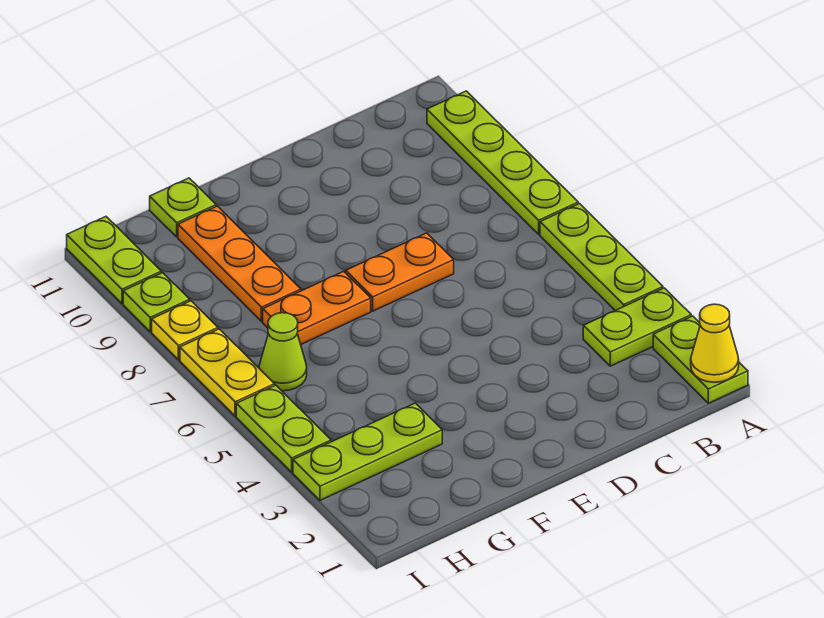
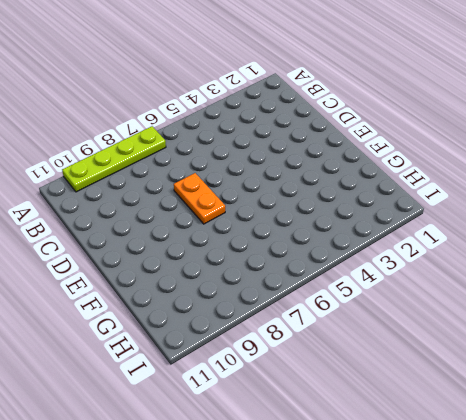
none -> lime plate A1:A2 level 1
none -> lime plate A3:B3 level 1
none -> lime plate A4:A6 level 1

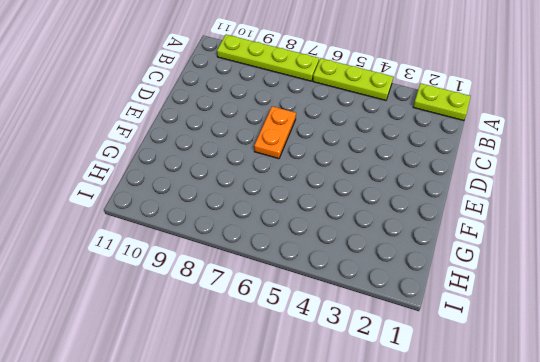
none -> lime plate A3:B3 level 1
none -> orange plate F7:G7 level 1
none -> lime plate G3:I3 level 1

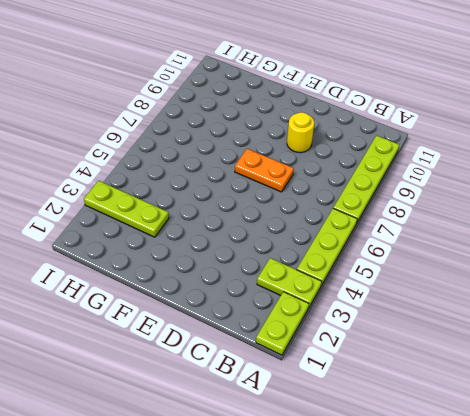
yellow round brick D9 level 1 -> none
none -> orange plate F7:G7 level 1
none -> orange plate G8:G10 level 1
none -> lime plate G11 level 1

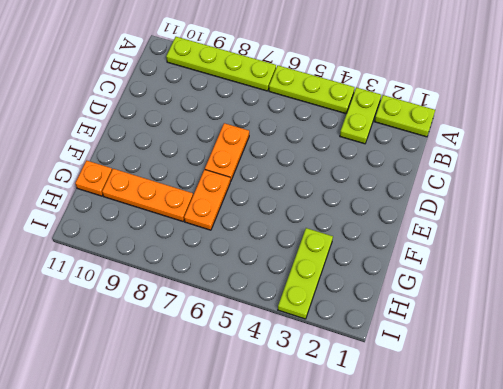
orange plate G11 level 1 -> lime plate G11 level 1
none -> lime cone H6 level 1
none -> lime plate I4:I5 level 1
none -> yellow plate I6:I7 level 1

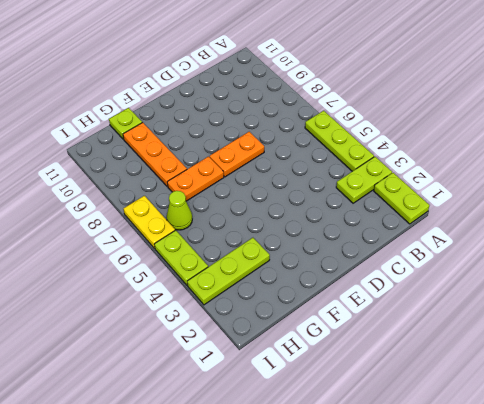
none -> lime plate A7:A10 level 1
none -> yellow plate I8 level 1
none -> lime plate I9 level 1

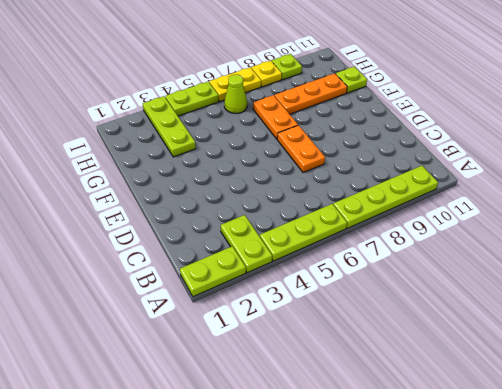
none -> lime plate I10:I11 level 1
none -> yellow cone A1 level 2

